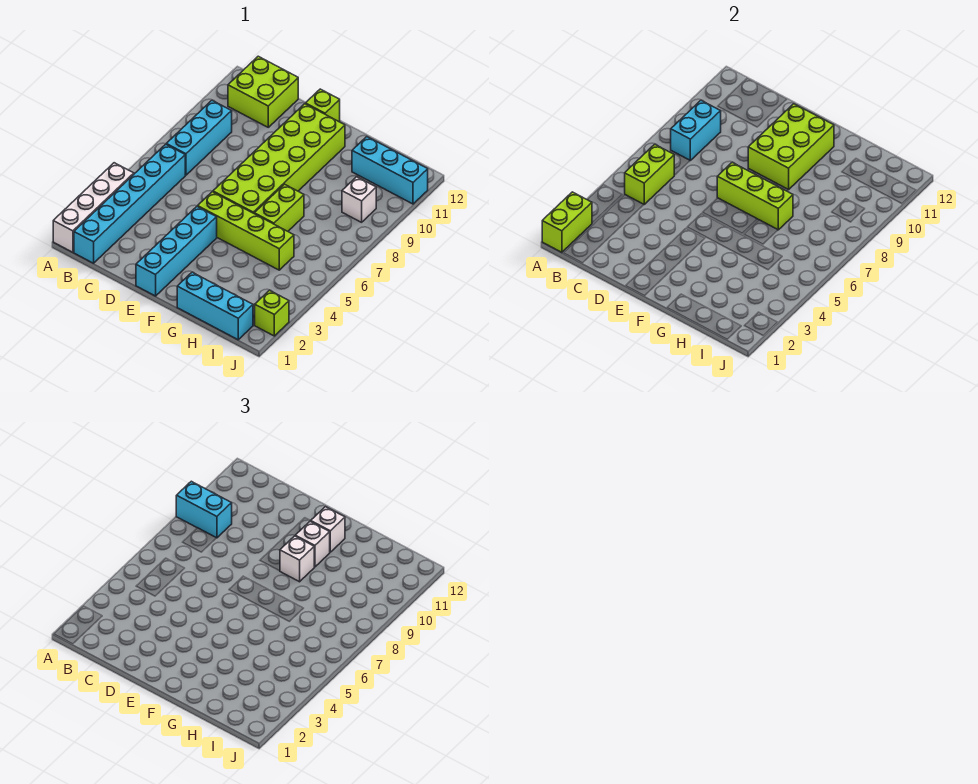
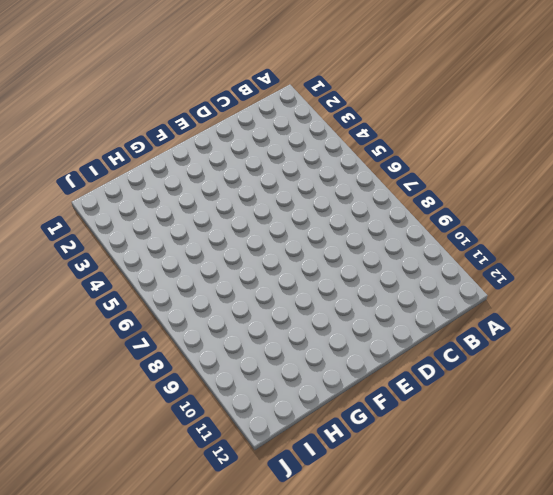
none -> white brick A1:A4 level 1
none -> cyan brick B1:B6 level 1
none -> cyan brick B7:B9 level 1

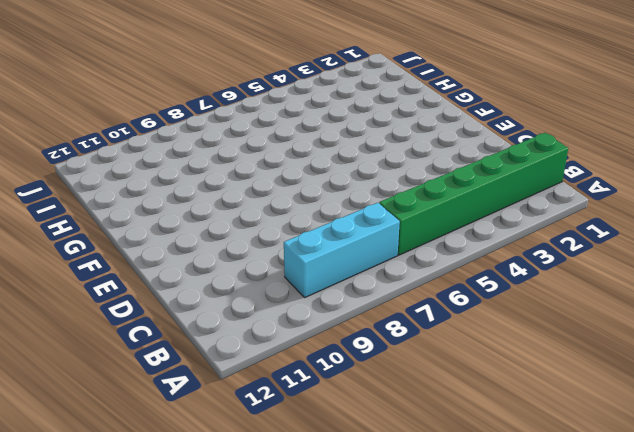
green brick B1:B6 level 1 -> cyan brick B1:B6 level 1
none -> white brick A1:A4 level 1
none -> lime brick B11:C12 level 1
none -> cyan brick E1:E4 level 1

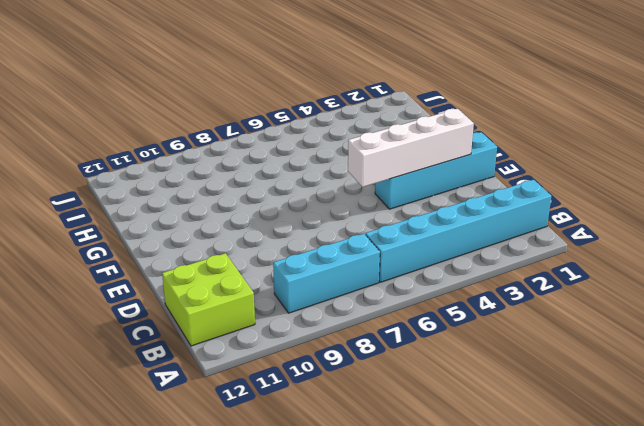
white brick E2:E5 level 2 -> white brick A1:A4 level 1
none -> lime brick E5:H5 level 1
none -> lime brick E6:F11 level 1
none -> lime brick E12 level 1

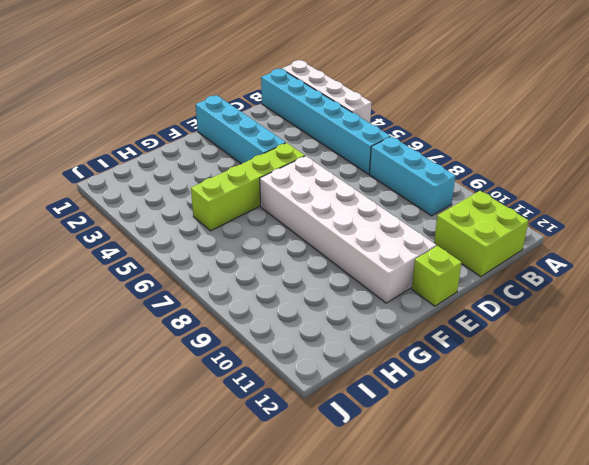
white brick E6:F11 level 1 -> lime brick E6:F11 level 1
none -> cyan brick G1:I1 level 1
none -> lime brick G6:G7 level 1
none -> cyan brick H11:J11 level 1

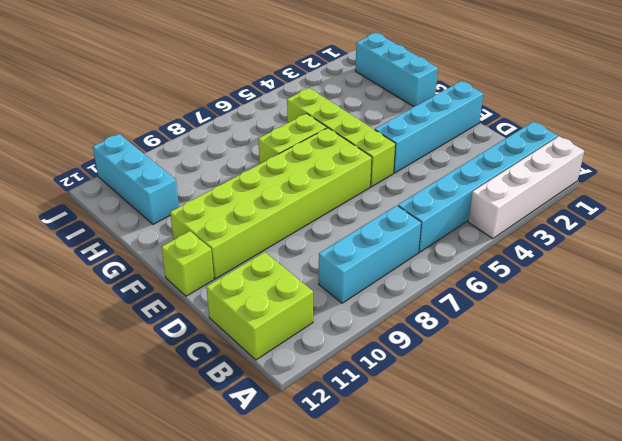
none -> white brick I9 level 1
none -> lime brick J2 level 1
none -> lime brick A1:A2 level 2

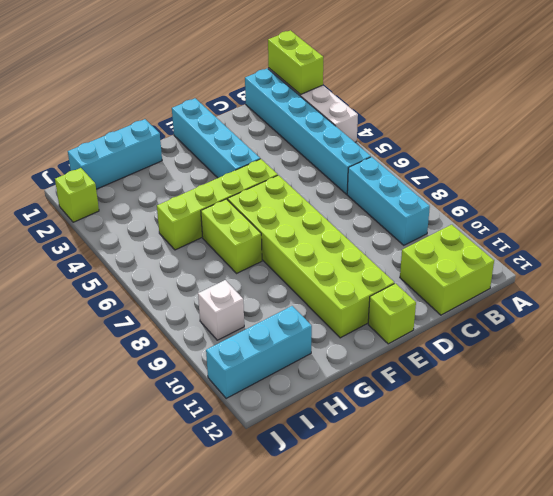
none -> lime brick B5:B6 level 2
none -> cyan brick B8:B9 level 2
none -> lime brick E7:G7 level 2

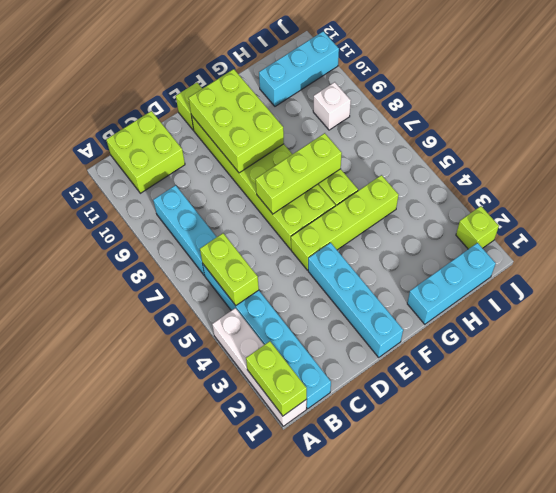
none -> cyan brick B8:B9 level 2
none -> cyan brick A9:B9 level 3
none -> white brick F9 level 3

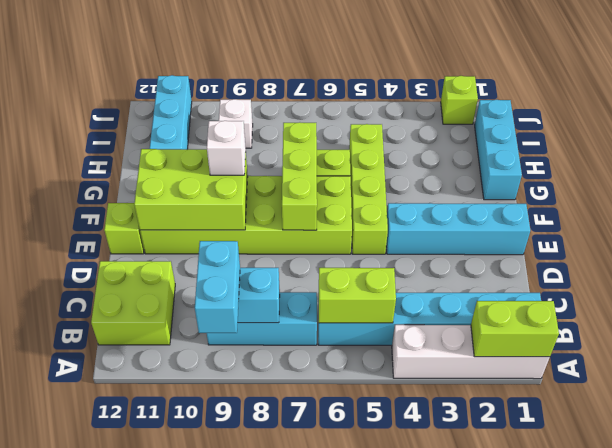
none -> white brick F10 level 3
none -> white brick F11 level 3

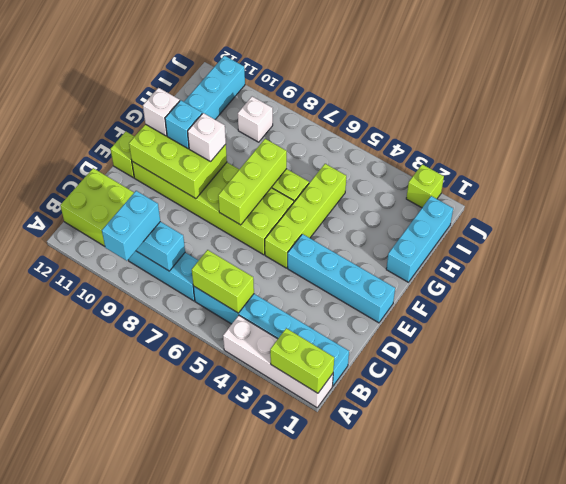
cyan brick F10 level 3 -> white brick F10 level 3

